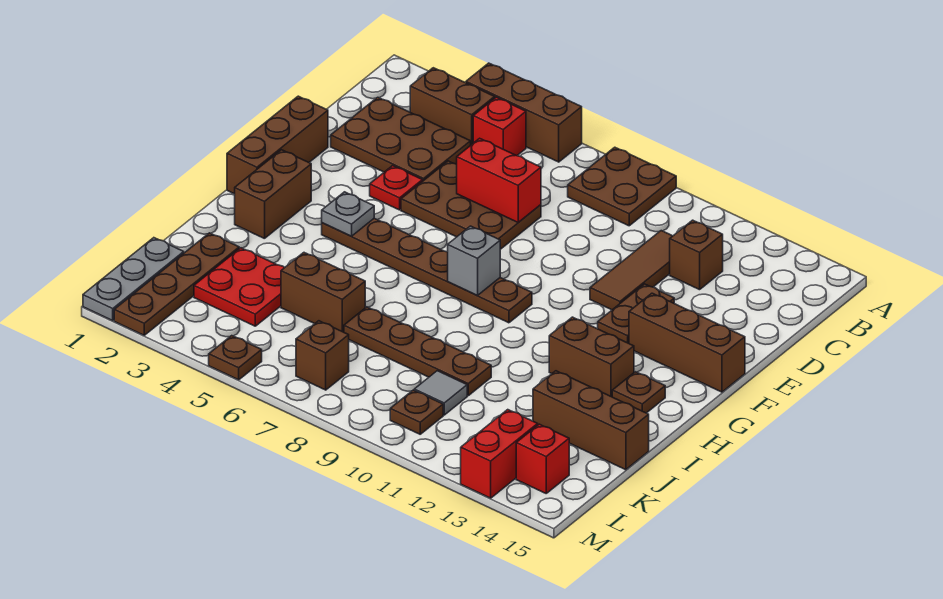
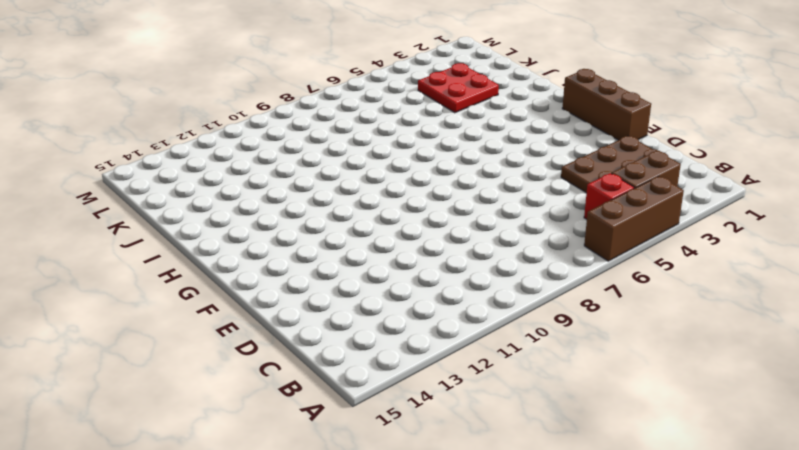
none -> brown plate A8:B9 level 1
none -> brown tile C11:E11 level 1
none -> brown brick C12 level 1
none -> brown plate D5:E7 level 1

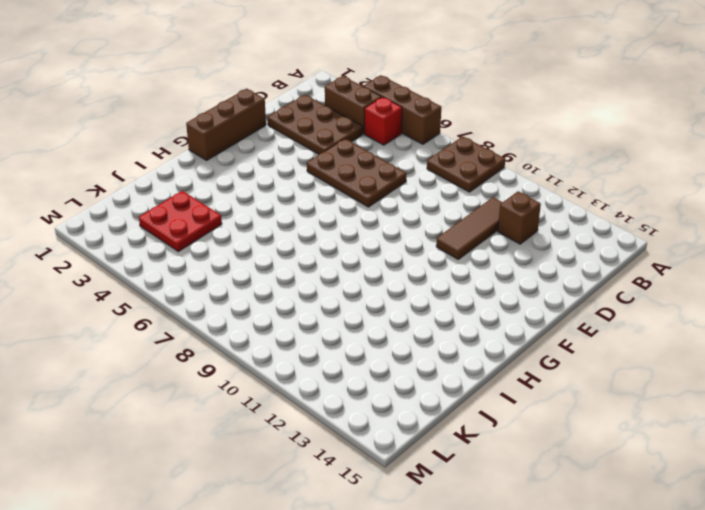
none -> red plate E4 level 1
none -> brown plate E12:F12 level 1
none -> brown brick F13:F15 level 1
none -> brown brick G2:H2 level 1

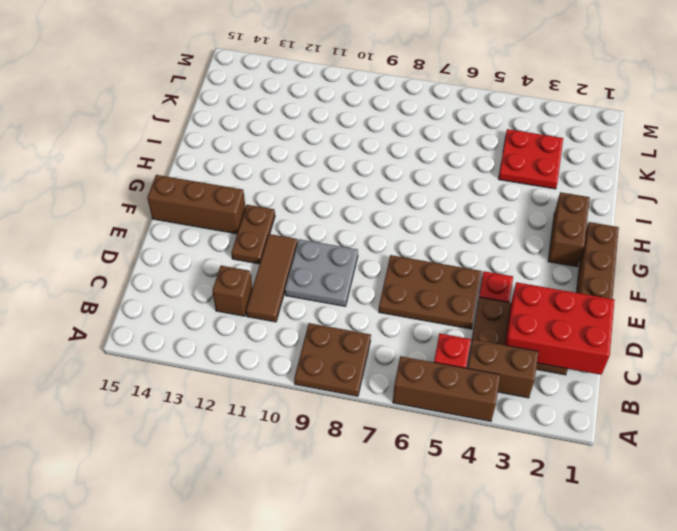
red brick C1:D3 level 2 -> none
grey plate D9:E10 level 1 -> none
none -> brown plate G4:G9 level 1
none -> brown brick H12:H13 level 1
none -> brown plate H14 level 1
none -> brown plate J2:M2 level 1

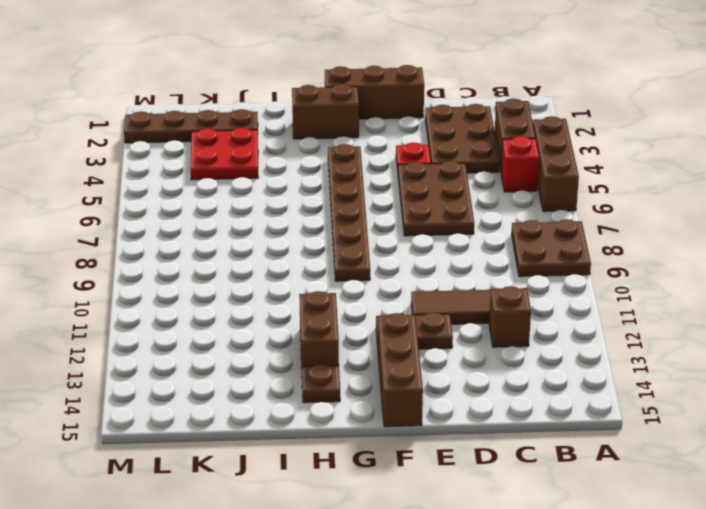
none -> brown brick J5:J6 level 1
none -> brown plate J7:J10 level 1
none -> brown brick J13:J15 level 1
none -> grey plate K1:M1 level 1

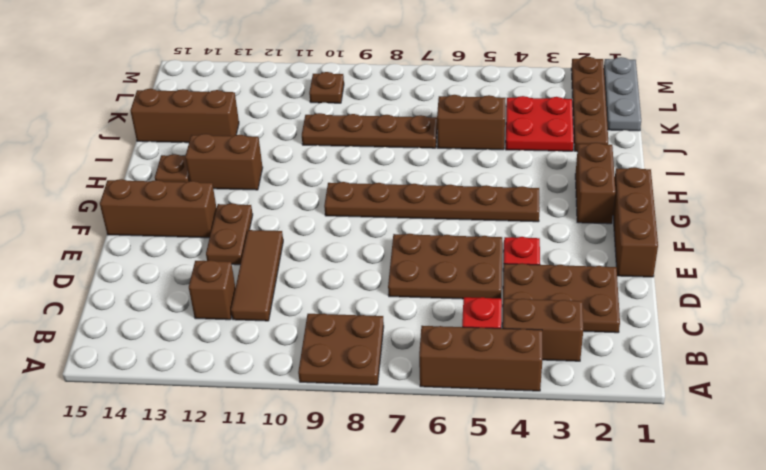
none -> grey tile K10 level 1
none -> brown brick L7 level 1
none -> red brick L13:M13 level 1
none -> red brick L14 level 1

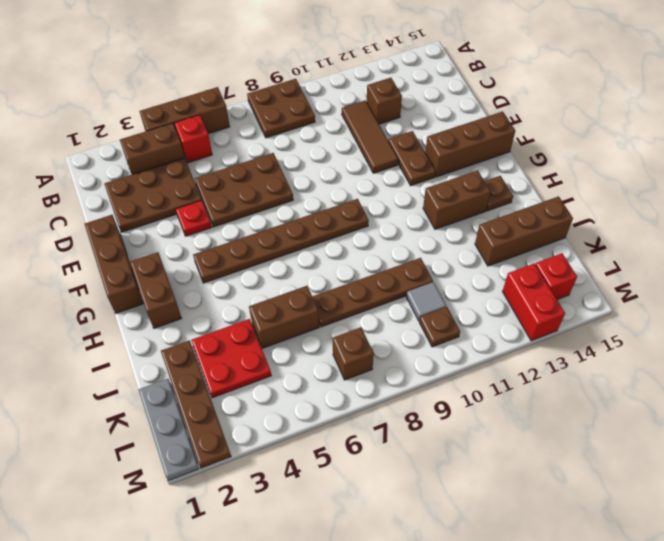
none -> brown plate M5 level 1
none -> red brick D6:D7 level 2
none -> grey plate G4 level 2
none -> grey brick G8 level 2

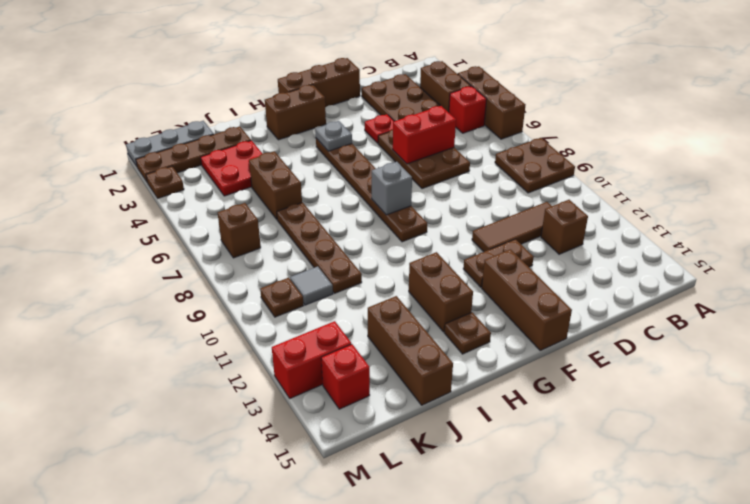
red brick D6:E6 level 2 -> red brick D6:D7 level 2
brown plate M3 level 1 -> brown plate M5 level 1

